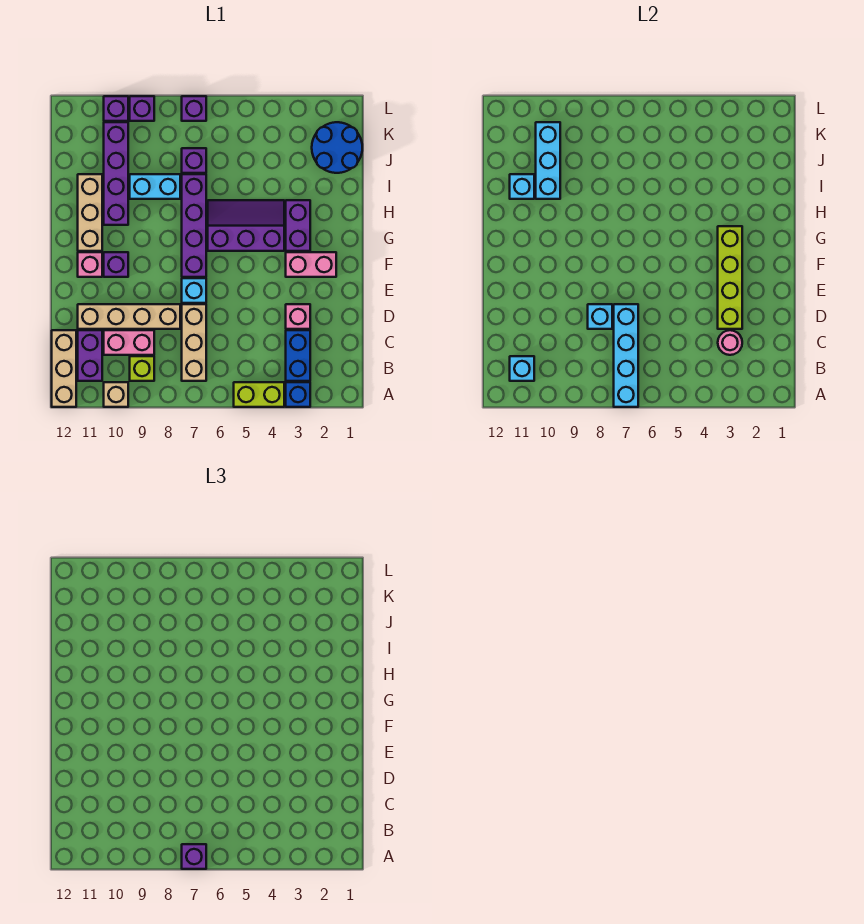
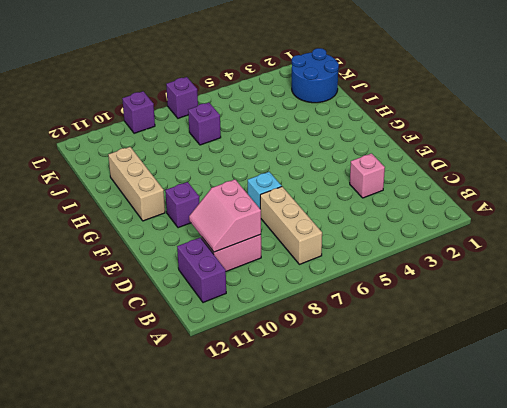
pink slope C9:D10 level 2 top 9 -> none
none -> blue brick A3 level 1
none -> lime brick A4:A5 level 1
none -> tan brick A10 level 1
none -> tan brick A12:C12 level 1

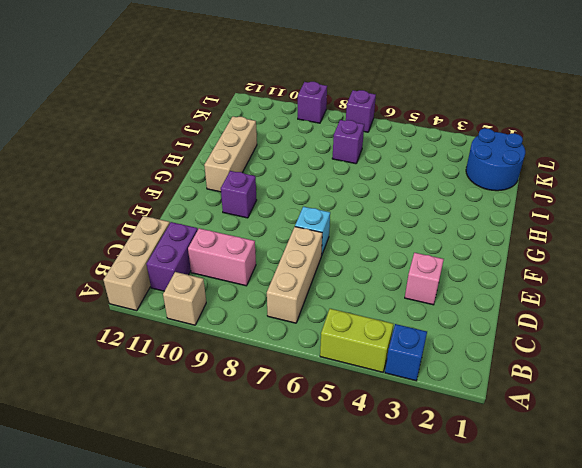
none -> blue brick B3:C3 level 1
none -> lime brick B9 level 1
none -> tan brick D8:D11 level 1
none -> pink brick F2:F3 level 1

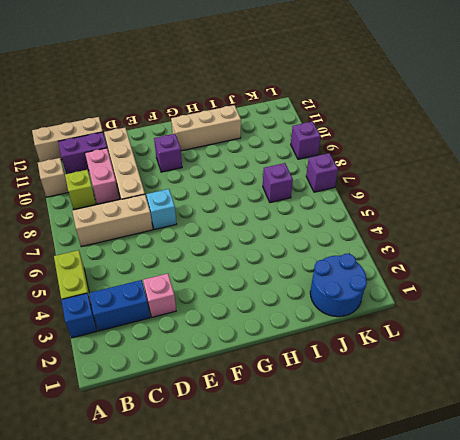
none -> pink brick F2:F3 level 1
none -> purple brick F7:I7 level 1
none -> pink brick F11 level 1
none -> purple brick G3:H3 level 1

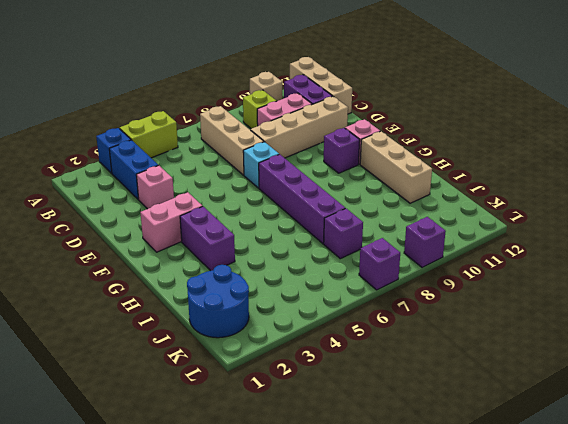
none -> purple slope G4:H6 level 1 top G
none -> purple brick H10:K10 level 1
none -> cyan brick I8:I9 level 1
none -> purple brick L10 level 1

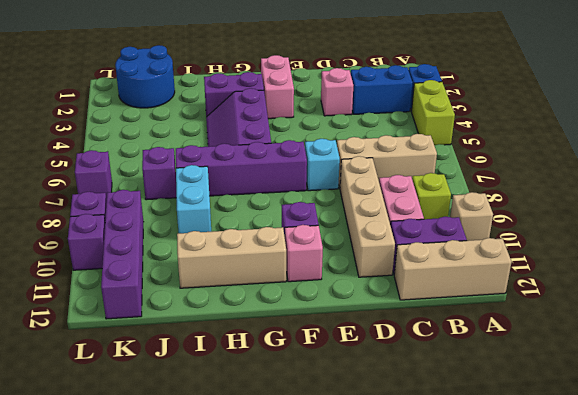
purple brick K9:K12 level 1 -> purple brick H10:K10 level 1
none -> cyan brick A7:D7 level 2
none -> cyan brick B11 level 2
none -> pink round brick C3 level 2
none -> lime brick D3:G3 level 2

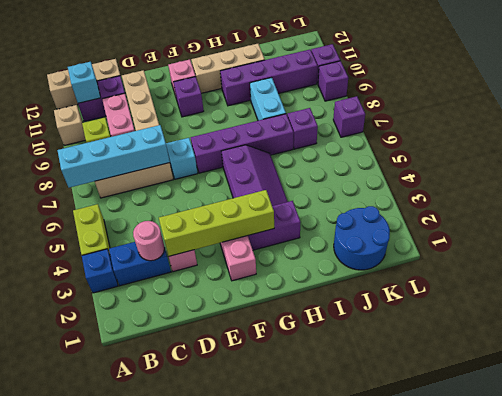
none -> cyan brick D8 level 2
none -> cyan brick I10:K10 level 2
none -> cyan brick I11 level 2
none -> purple brick A7 level 3

